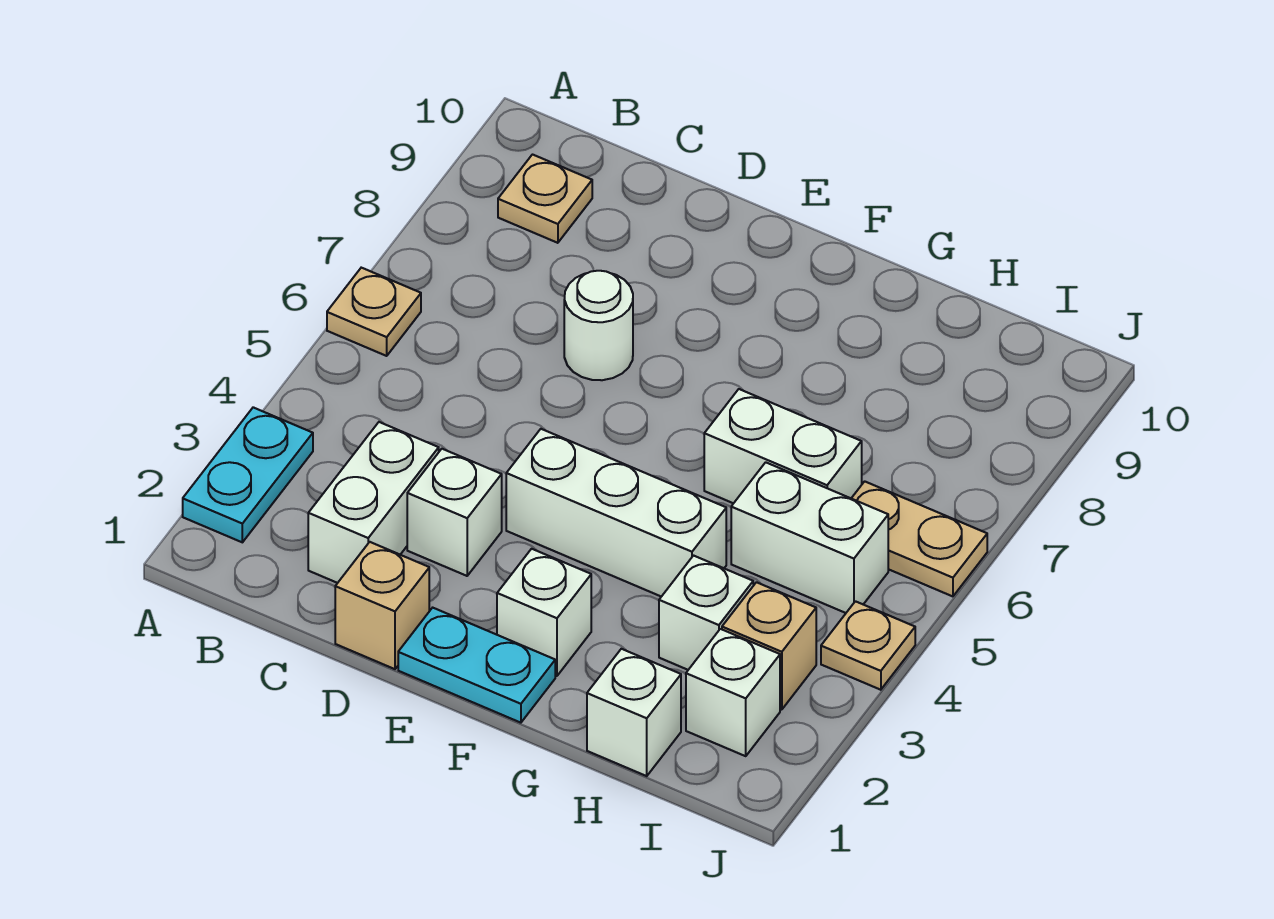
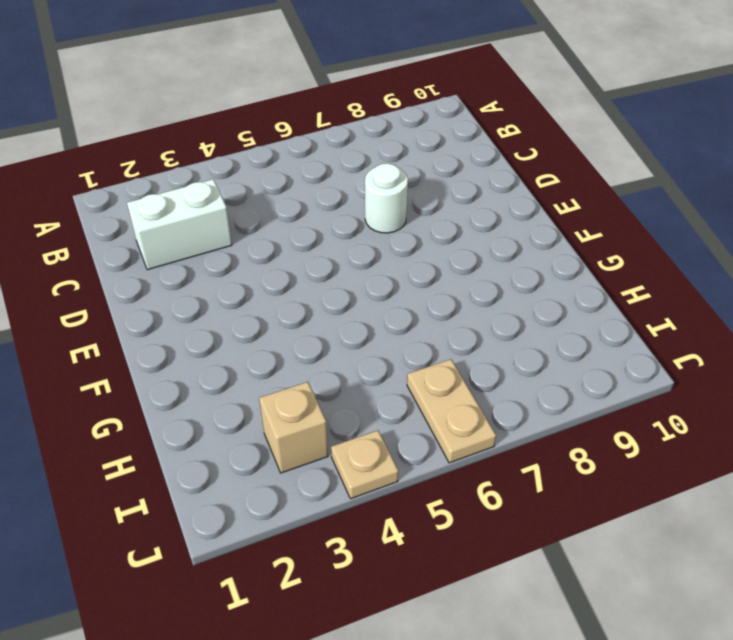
none -> cyan plate A2:A3 level 1
none -> tan plate A6 level 1
none -> tan plate B9 level 1

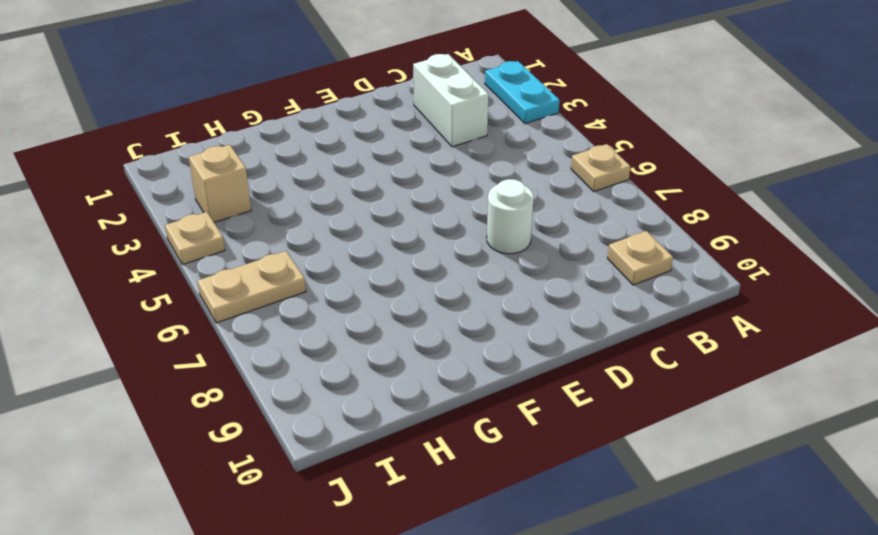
none -> tan brick D1 level 1
none -> white brick D3 level 1
none -> cyan plate E1:F1 level 1

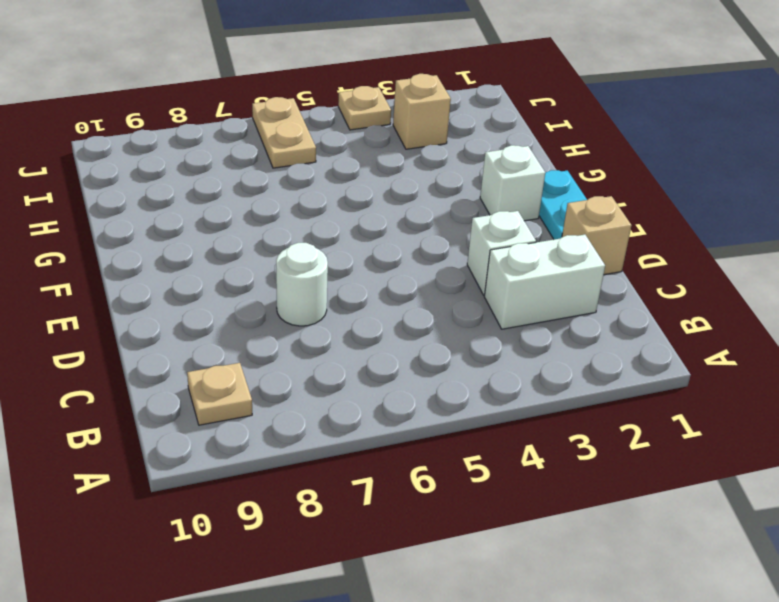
none -> cyan plate A2:A3 level 1
none -> tan plate A6 level 1
none -> white brick E4:G4 level 1

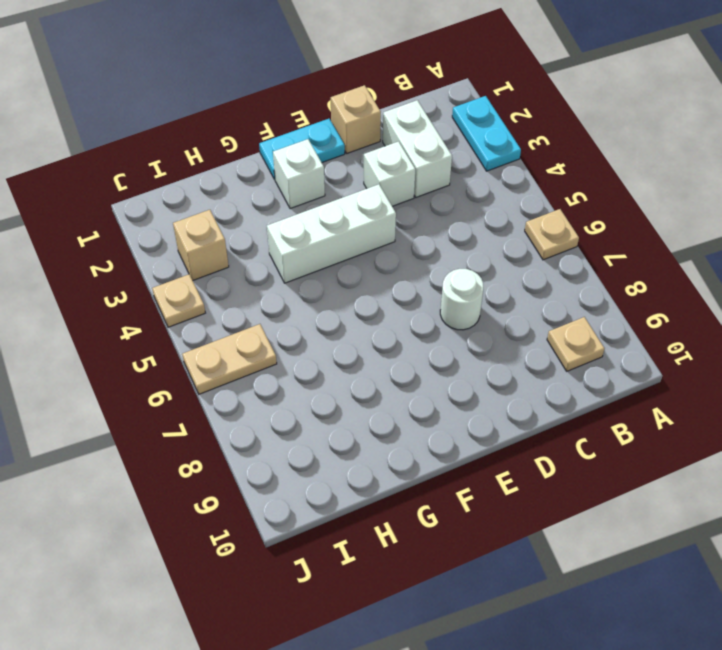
none -> white brick G6:H6 level 1
none -> white brick H1 level 1
none -> white brick H3 level 1

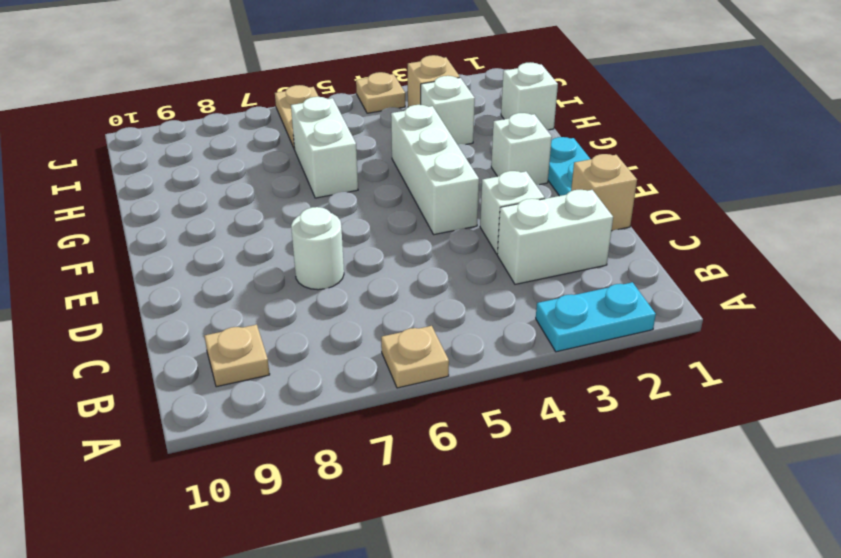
none -> white brick H5:I5 level 1
none -> white brick I2 level 1

